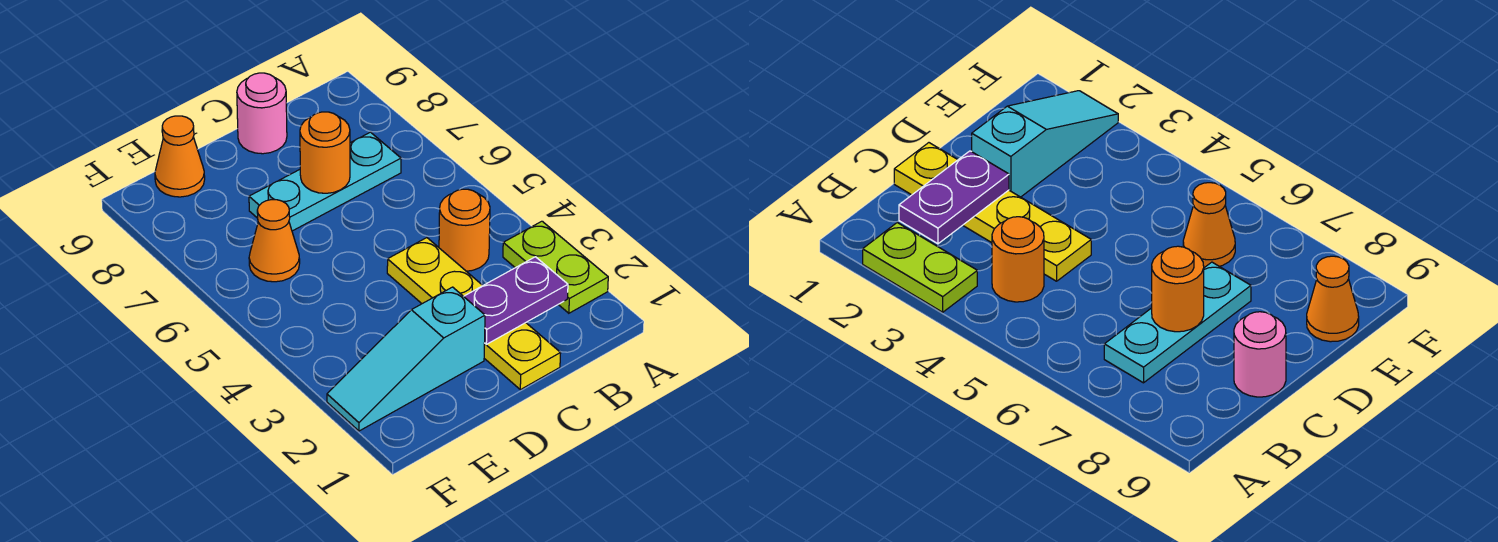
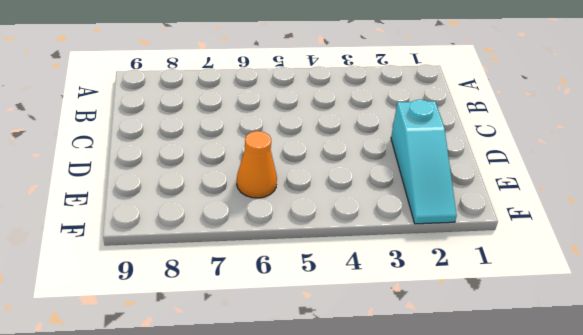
none -> lime plate A2:A3 level 1
none -> orange round brick B4 level 1

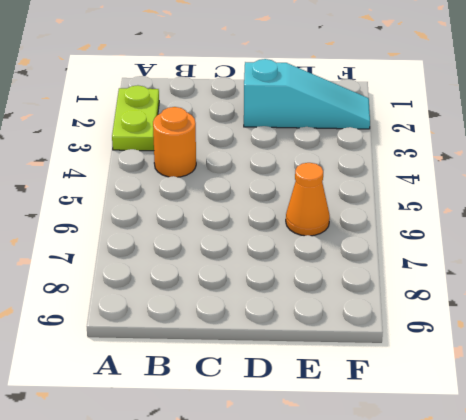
none -> cyan plate B7:D7 level 1
none -> yellow plate C1:C4 level 1

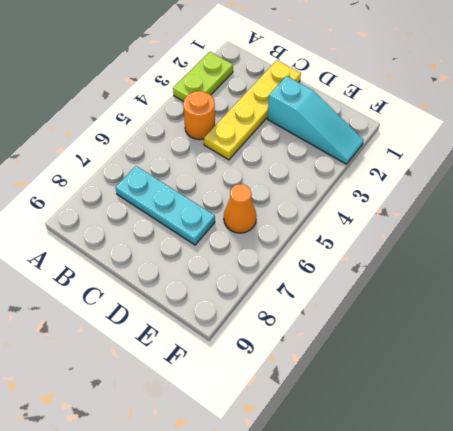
none -> pink round brick C9 level 1
none -> orange cone E9 level 1

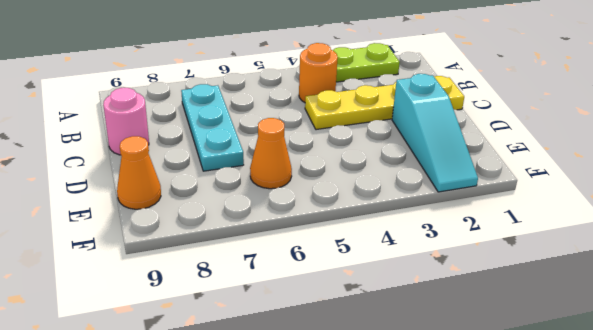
none -> purple plate B2:C2 level 2
none -> orange round brick C7 level 2

